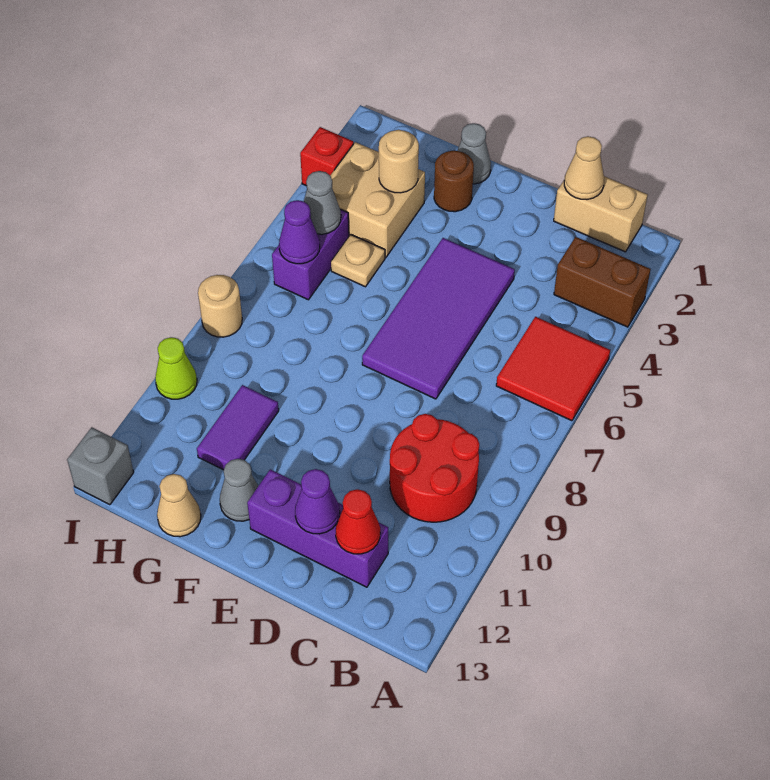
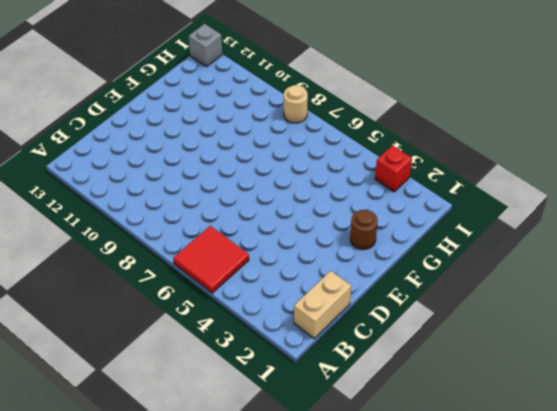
none -> brown brick A3:B3 level 1
none -> red round brick B9:C10 level 1
none -> purple brick C12:E12 level 1

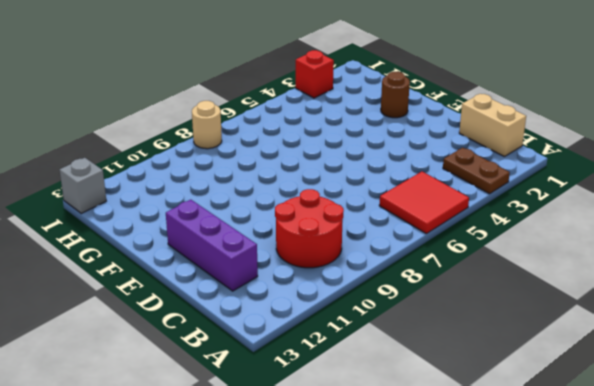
brown plate A3:B3 level 1 -> brown brick A3:B3 level 1
none -> purple tile D4:E7 level 1
none -> grey cone F1 level 1
none -> grey cone F12 level 1

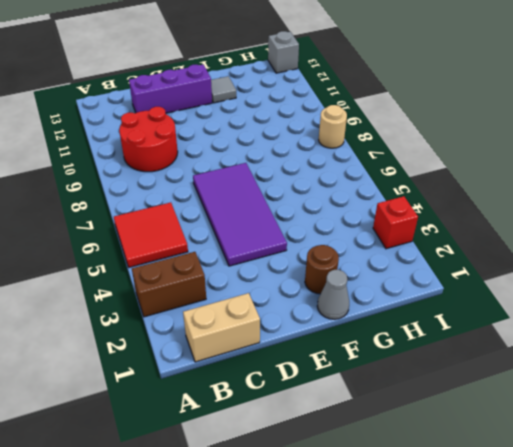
grey tile F12 level 1 -> grey cone F12 level 1
none -> tan brick G3:H4 level 1
none -> tan plate G5 level 1
none -> purple tile G10:G11 level 1

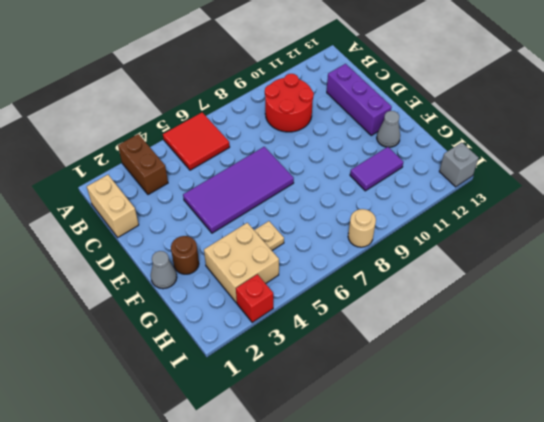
none -> tan cone G13 level 1
none -> purple brick H5:H6 level 1
none -> lime cone I10 level 1

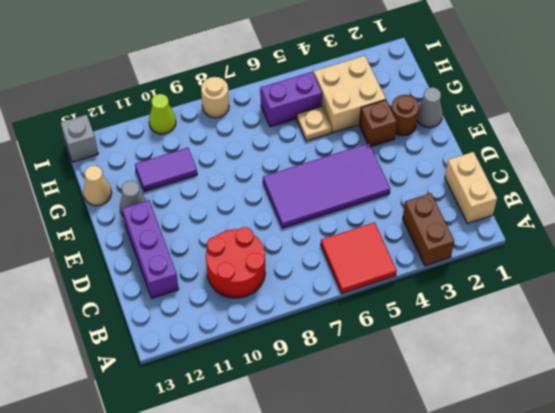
brown brick F3 level 1 -> none
none -> red brick I3 level 1
none -> tan cone C1 level 2
none -> red cone C12 level 2

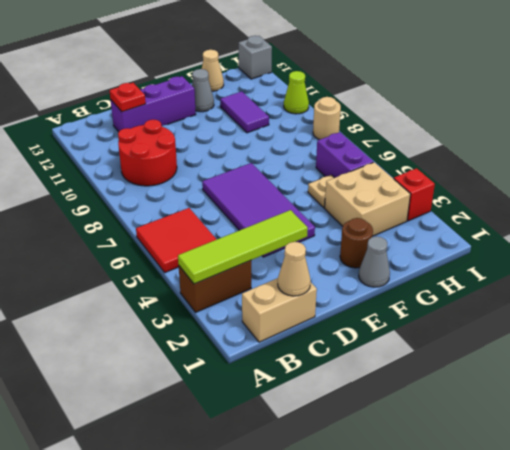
lime tile A3:D3 level 2 -> none
red plate C12 level 2 -> red cone C12 level 2
none -> purple cone D12 level 2
none -> tan round brick G3 level 2
none -> grey cone H5 level 2

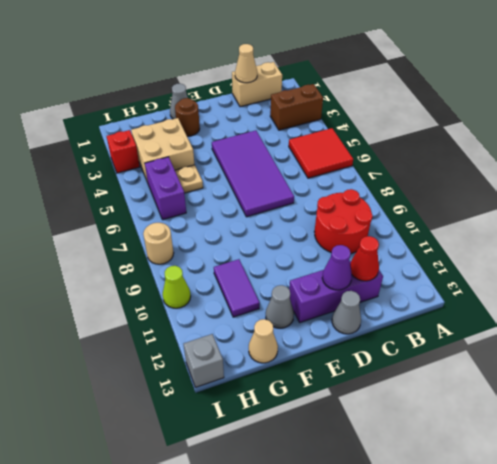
grey cone D13 level 1 -> grey cone H5 level 2
none -> tan round brick G3 level 2
none -> purple cone H6 level 2

